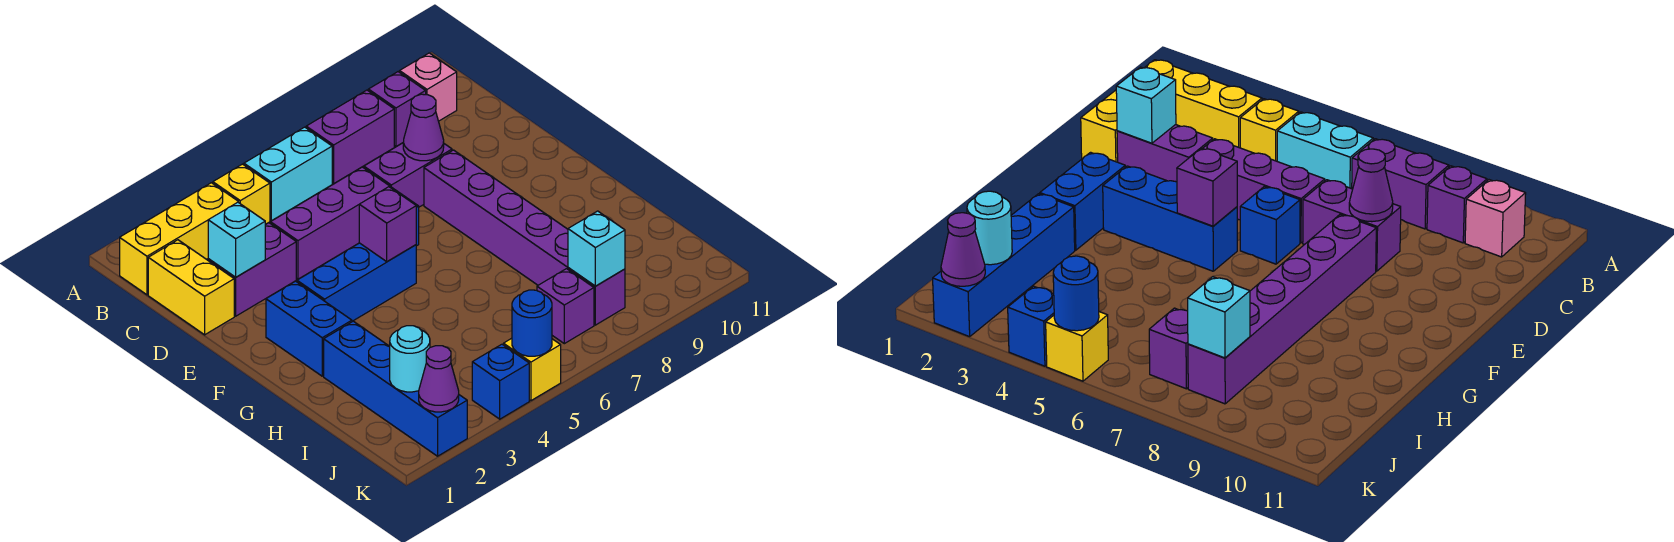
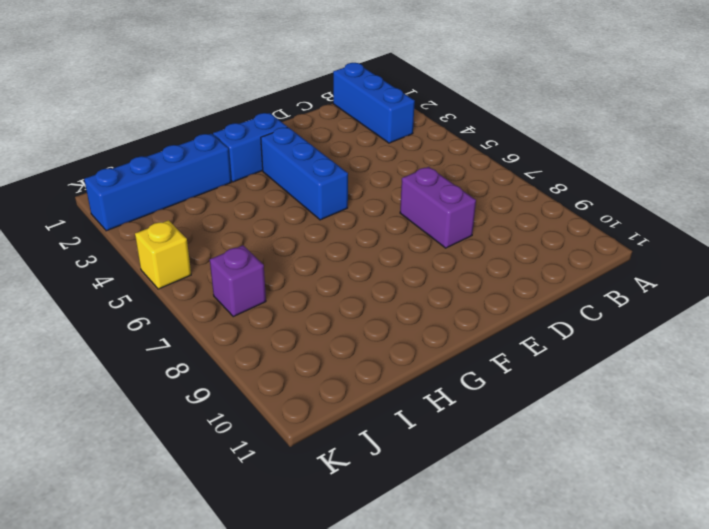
blue brick B1:B3 level 1 -> yellow brick B1:B3 level 1
none -> yellow brick B4 level 1
none -> cyan brick B5:B6 level 1
none -> purple brick B7:B8 level 1

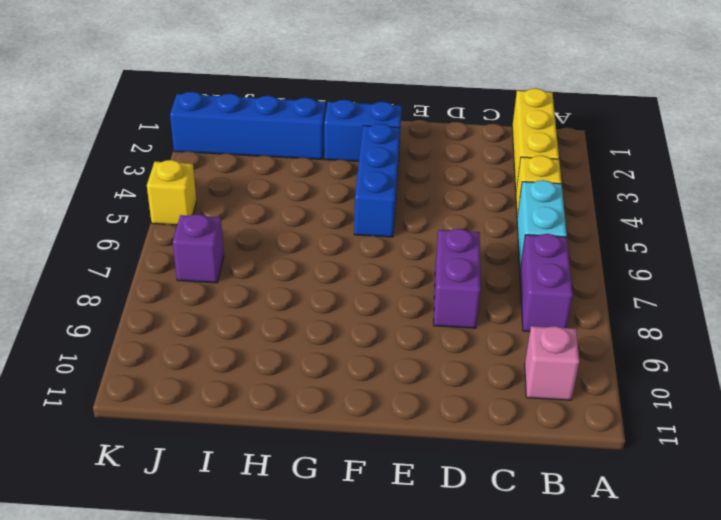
none -> purple brick B9 level 1
none -> yellow brick C1:D1 level 1
none -> purple brick D2:D3 level 1

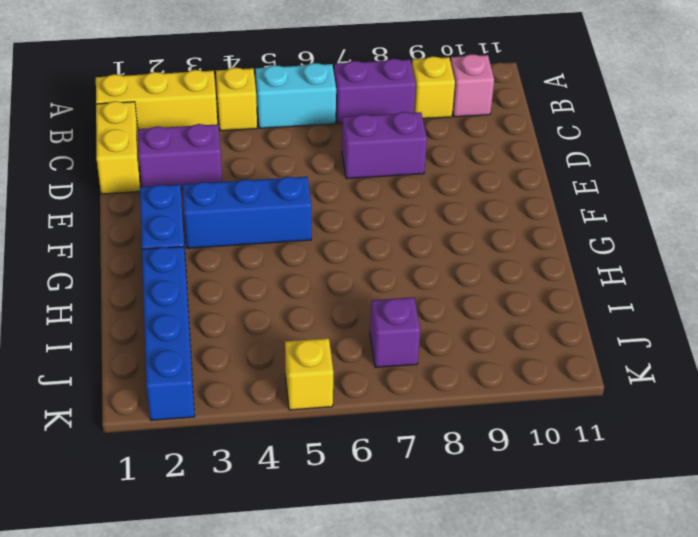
yellow brick B9 level 1 -> purple brick B9 level 1
none -> purple brick D4:D6 level 1
none -> blue brick E6 level 1
none -> purple brick E8:J8 level 1

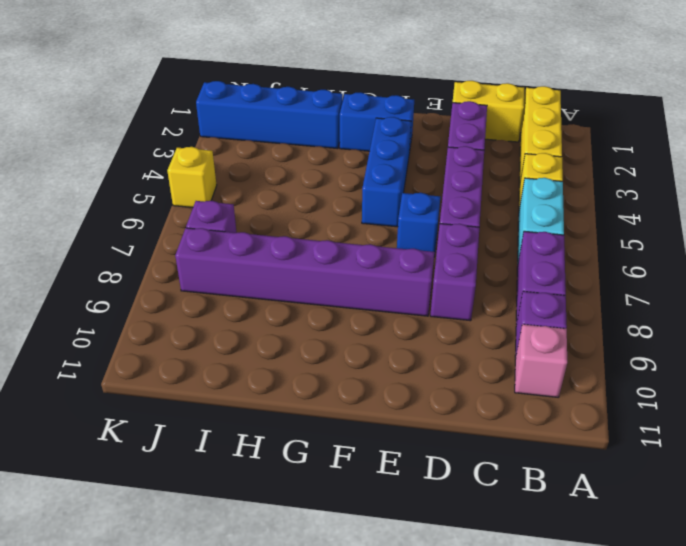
none -> blue brick K4 level 1
none -> cyan brick D2 level 2
none -> purple cone D8 level 2

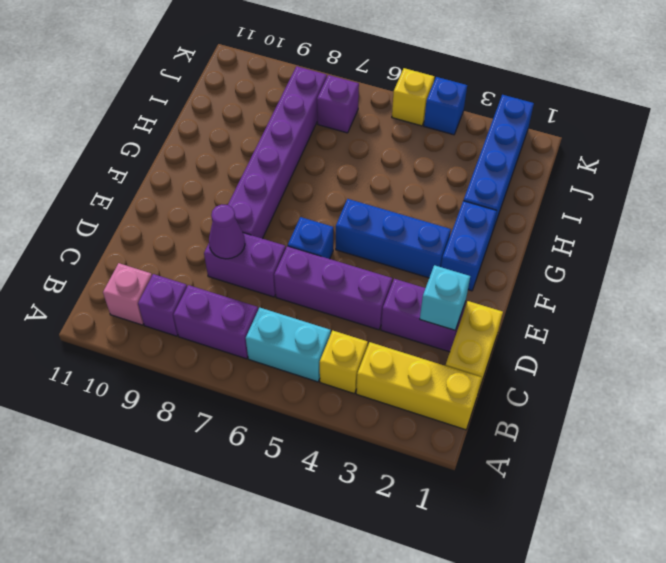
none -> purple brick F5 level 2
none -> cyan round brick J2 level 2
none -> cyan brick J8 level 2

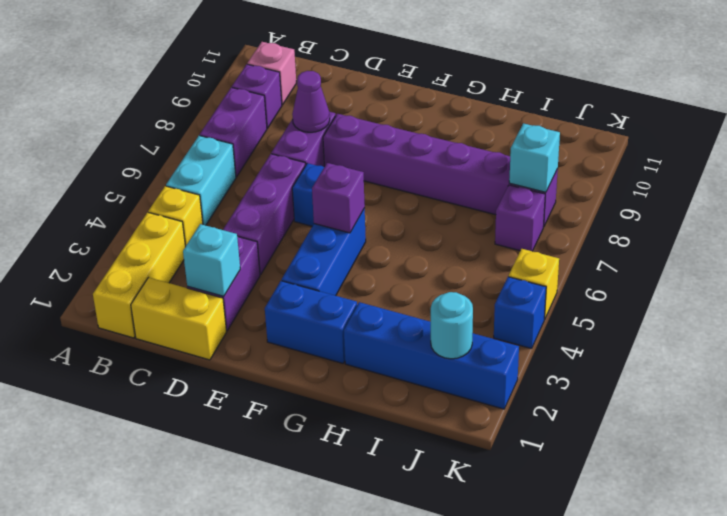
none -> purple cone K2 level 2
none -> blue round brick K5 level 2

